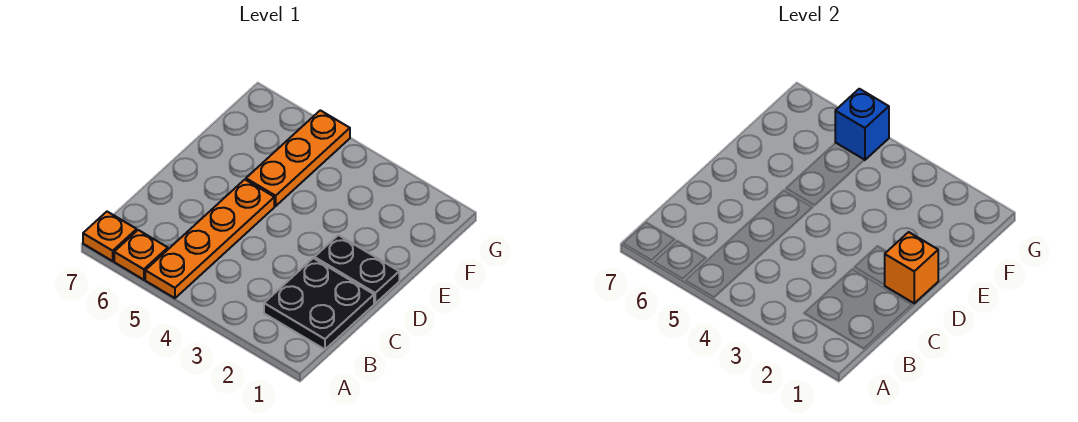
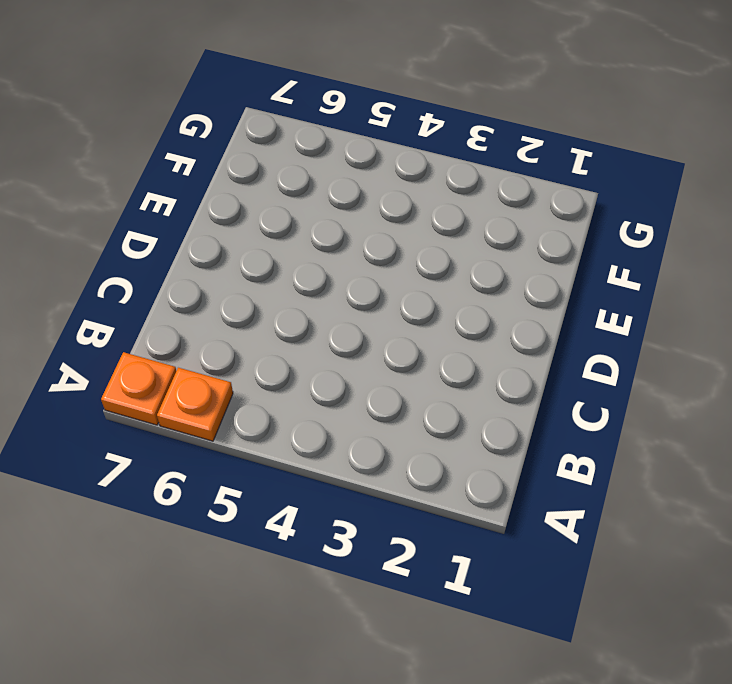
none -> orange plate A5:D5 level 1
none -> black plate B1:C2 level 1

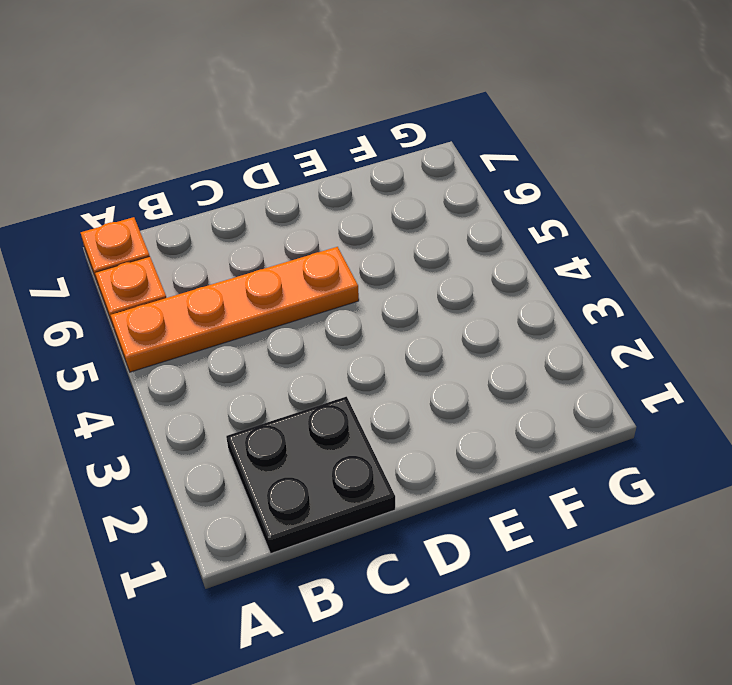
none -> black plate D1:D2 level 1
none -> orange plate E5:G5 level 1

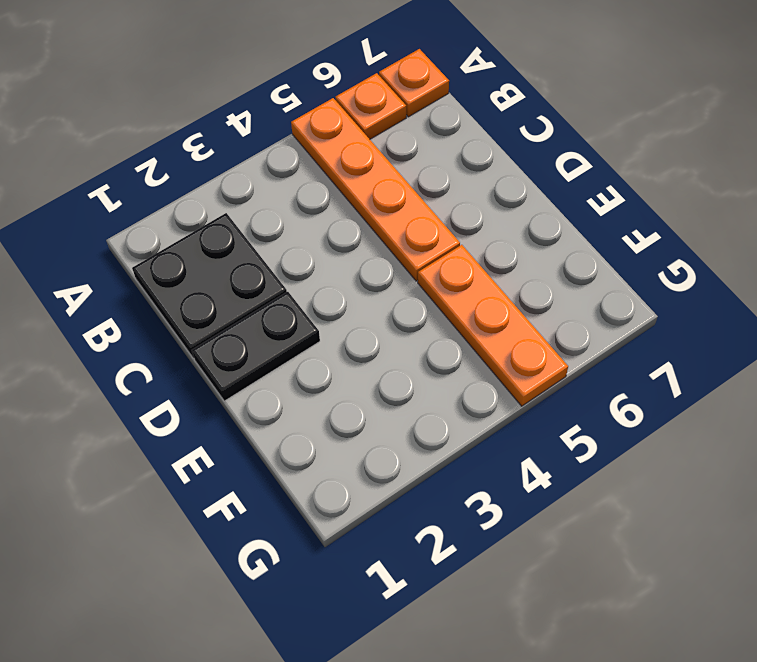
none -> orange brick D1 level 2
none -> blue brick G5 level 2

